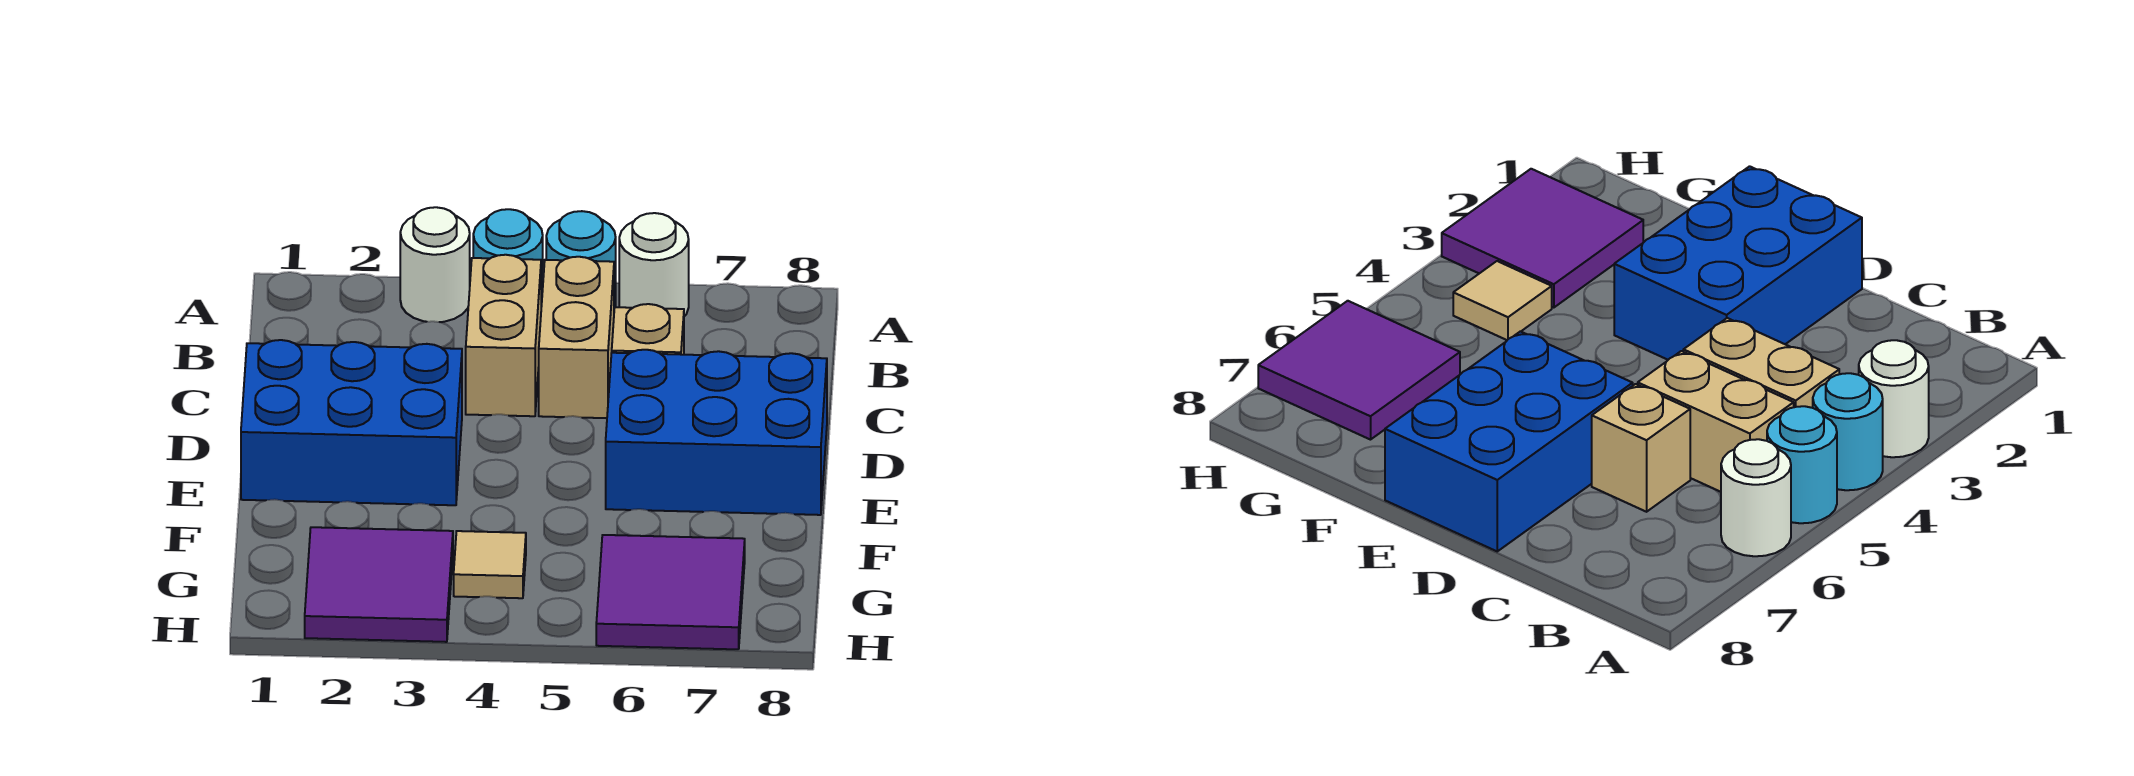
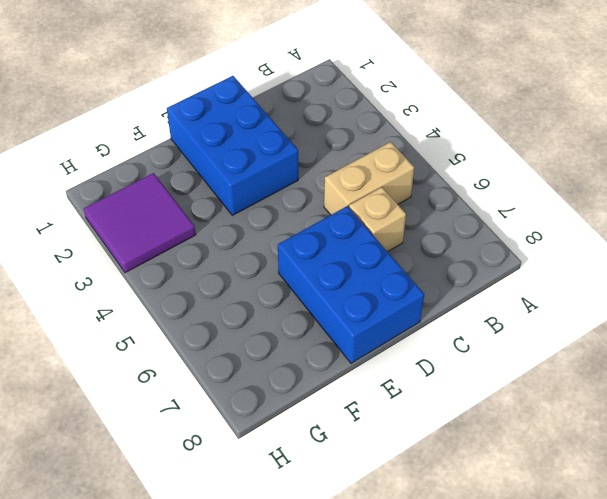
none -> white round brick A3 level 1
none -> cyan round brick A4 level 1
none -> cyan round brick A5 level 1

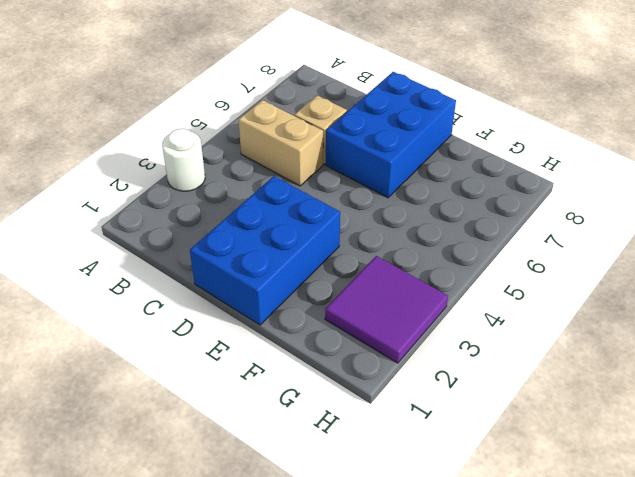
none -> cyan round brick A4 level 1
none -> cyan round brick A5 level 1
none -> white round brick A6 level 1

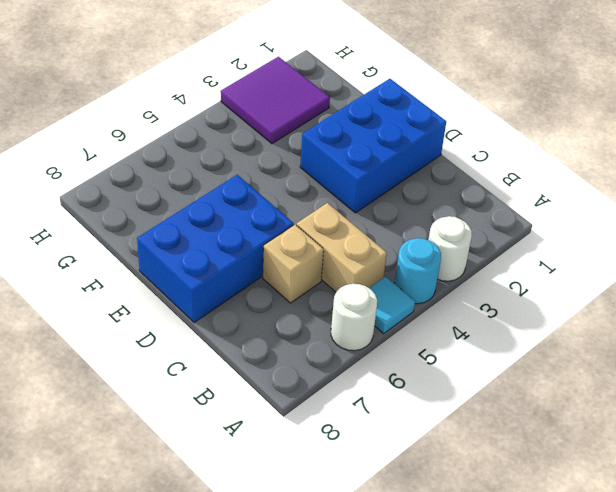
cyan tile A5 level 1 -> cyan round brick A5 level 1
none -> tan brick B4:C4 level 1
none -> tan tile G4 level 1
none -> purple tile G6:H7 level 1

